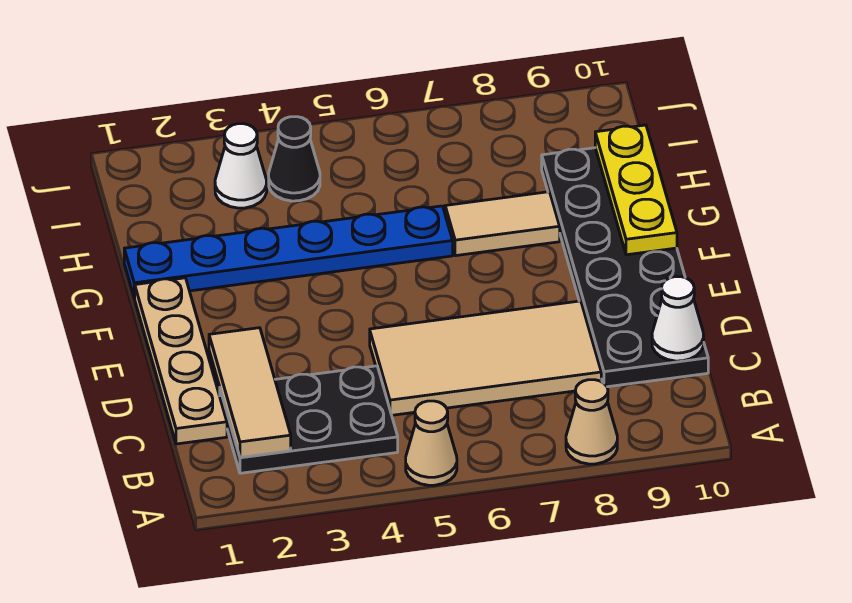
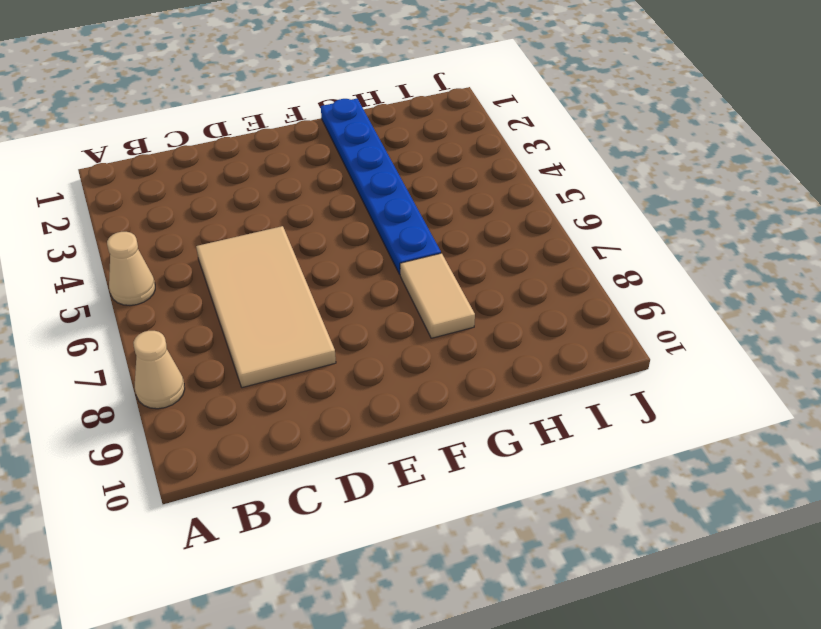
none -> black plate B2:C4 level 1
none -> tan plate C1:F1 level 1
none -> black plate C9:H10 level 1

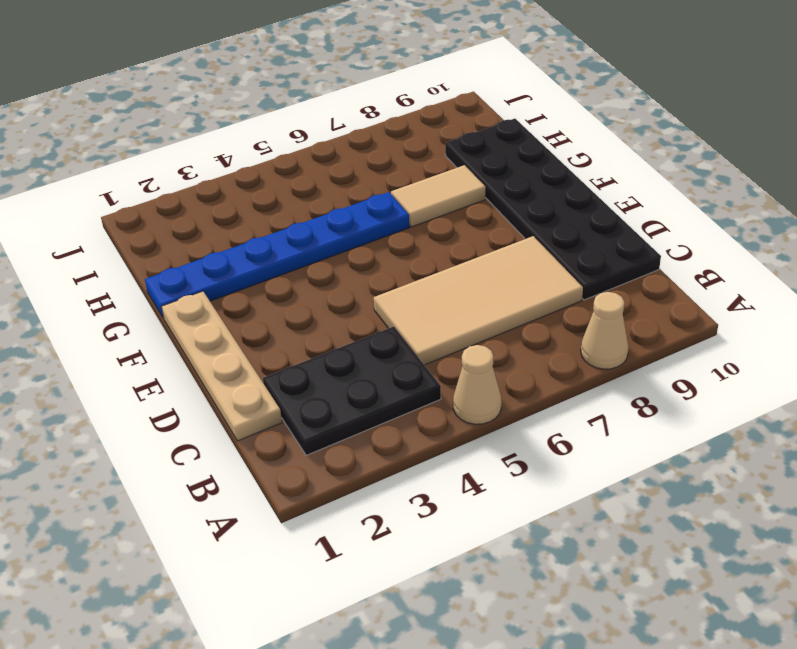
none -> white cone I3 level 1
none -> black cone I4 level 1
none -> tan tile B2:D2 level 2

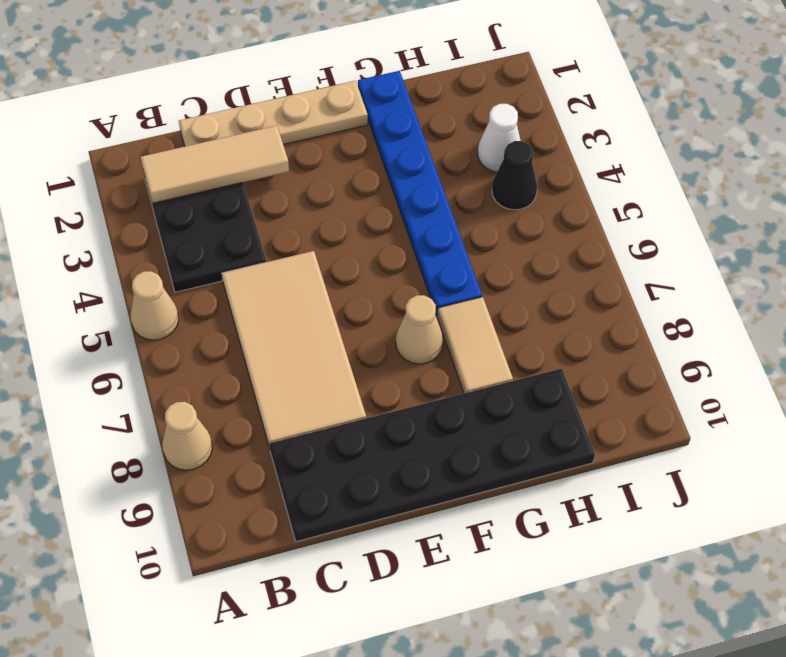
tan cone F7 level 1 -> none
none -> white cone C10 level 2
none -> yellow plate F10:H10 level 2

